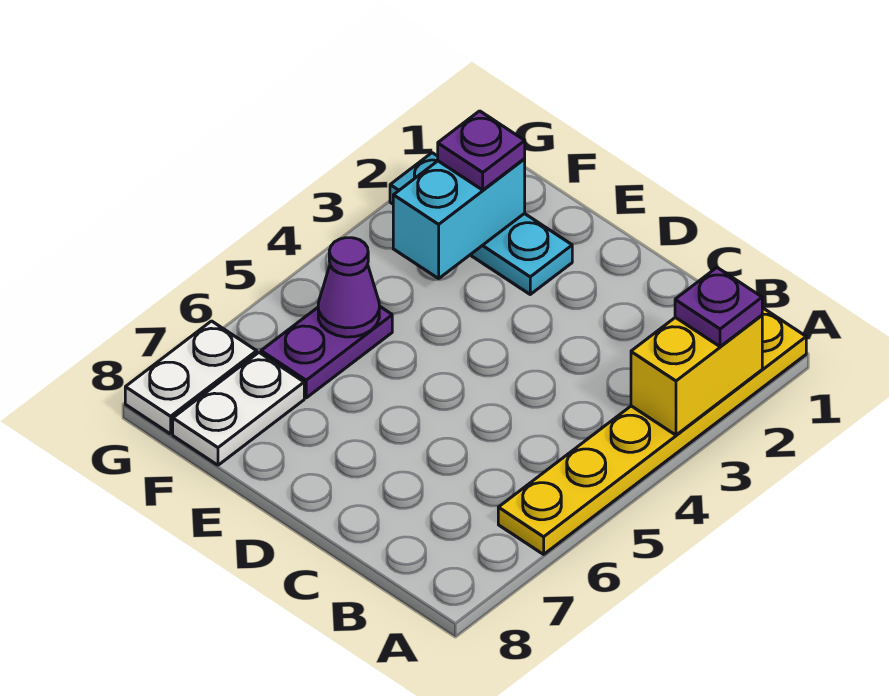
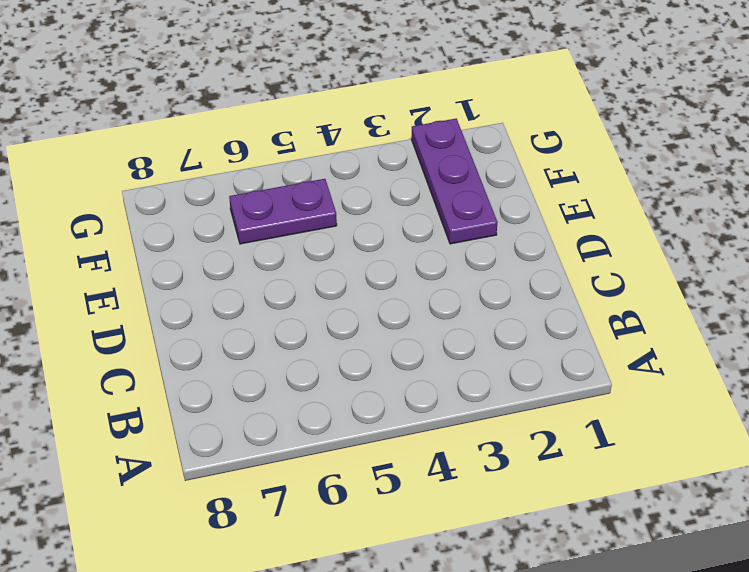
purple plate E2:G2 level 1 -> cyan plate E2:G2 level 1
none -> yellow plate A1:A6 level 1
none -> white plate F7:F8 level 1

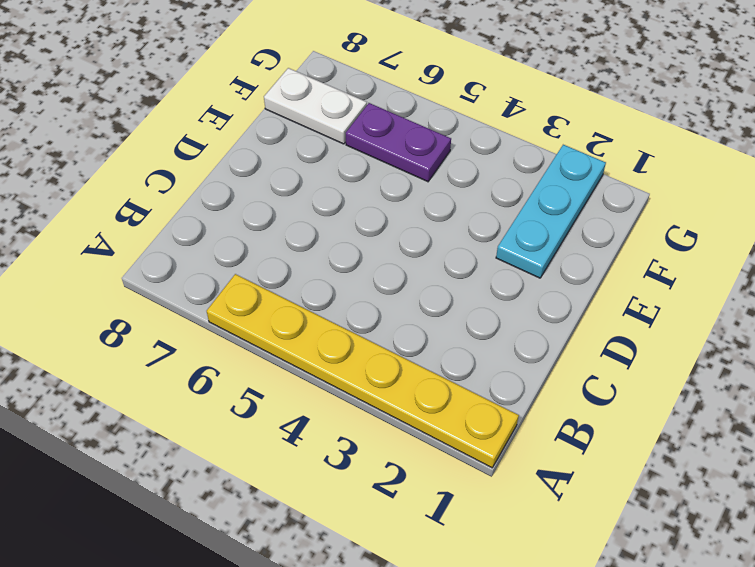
none -> white plate G7:G8 level 1
none -> yellow brick A2:A3 level 2

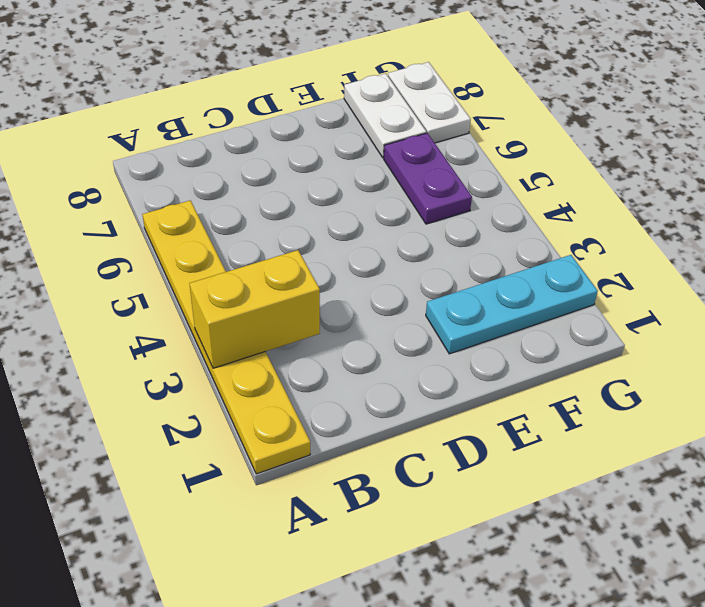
yellow brick A3:B3 level 2 -> yellow brick A2:A3 level 2
none -> cyan brick F2:F3 level 2
none -> purple cone F5 level 2

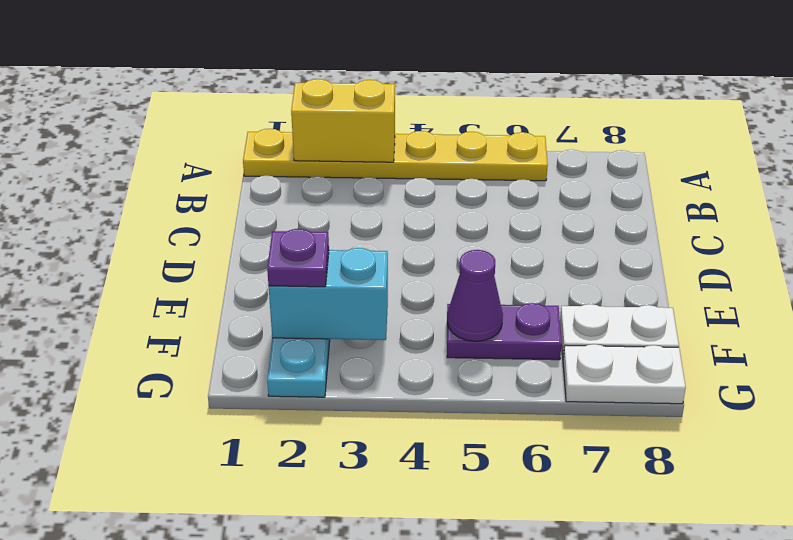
none -> purple plate A2 level 3

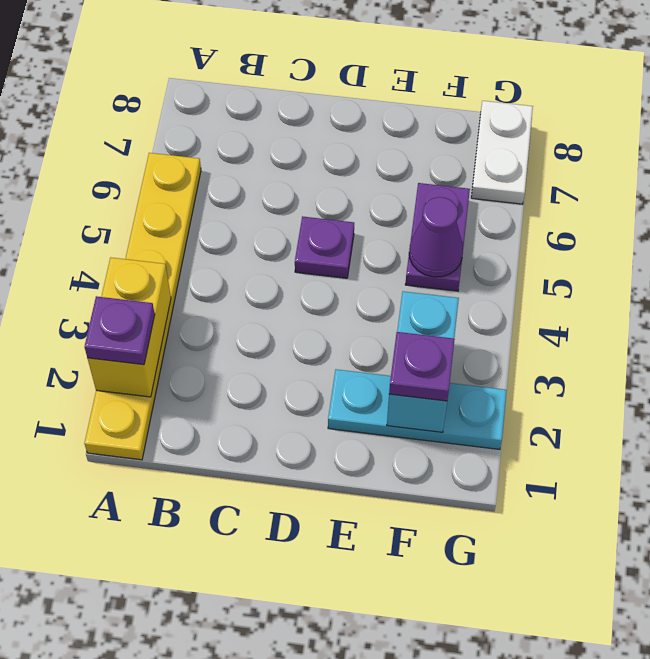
purple plate D5 level 1 -> none
none -> white plate F7:F8 level 1

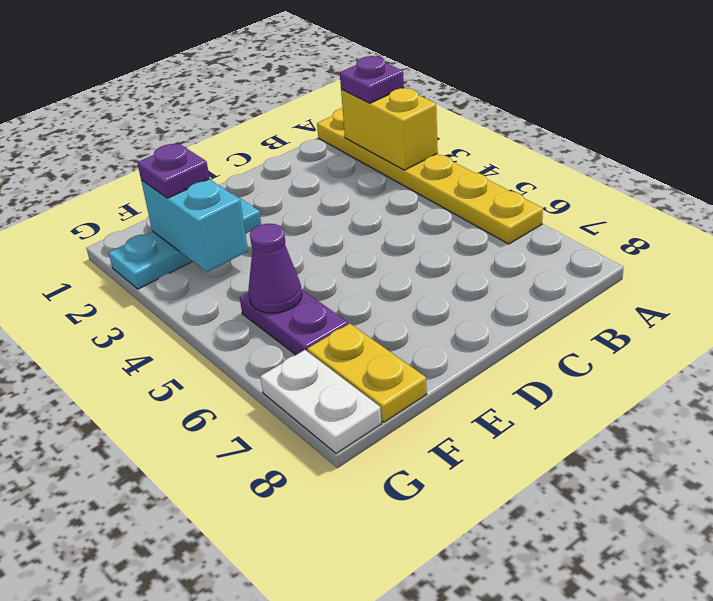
yellow plate F7:F8 level 1 -> white plate F7:F8 level 1

